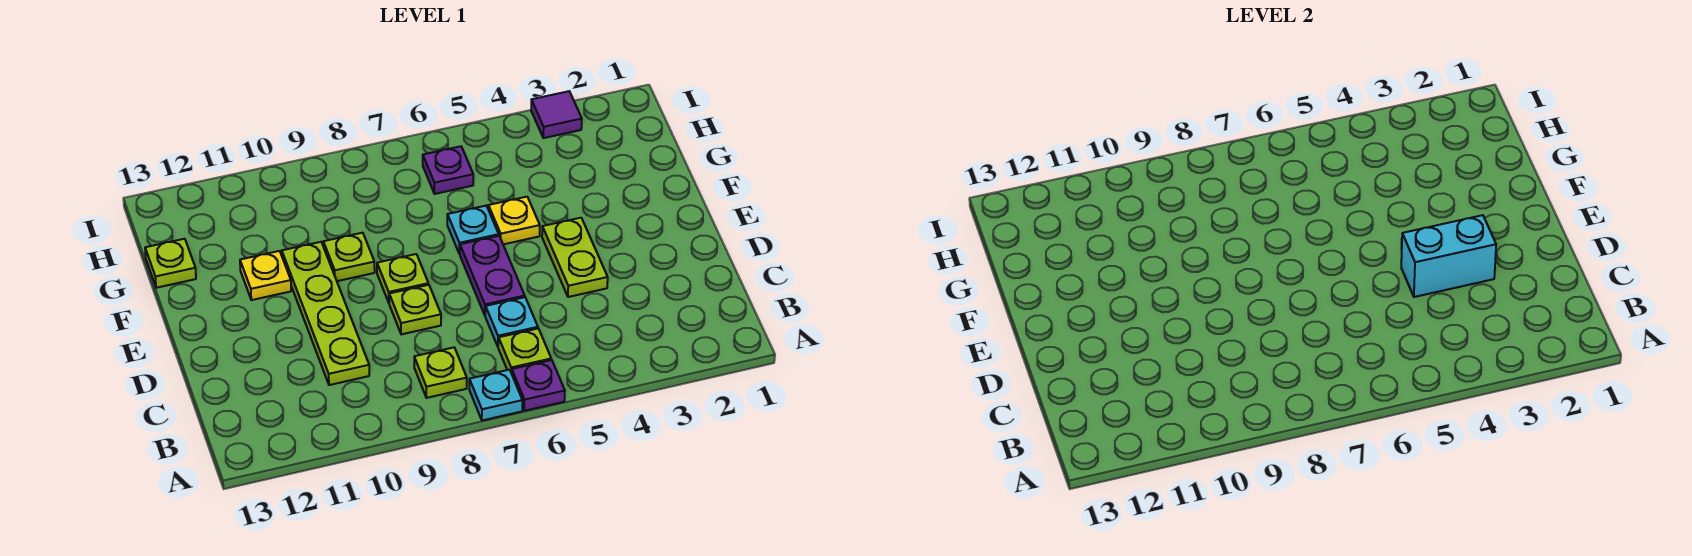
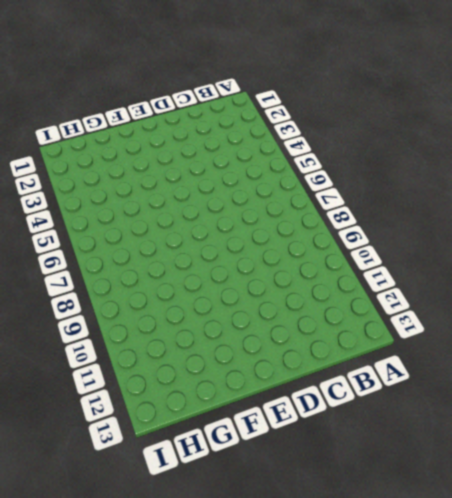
none -> purple plate A6 level 1
none -> cyan plate A7 level 1
none -> lime plate B6 level 1

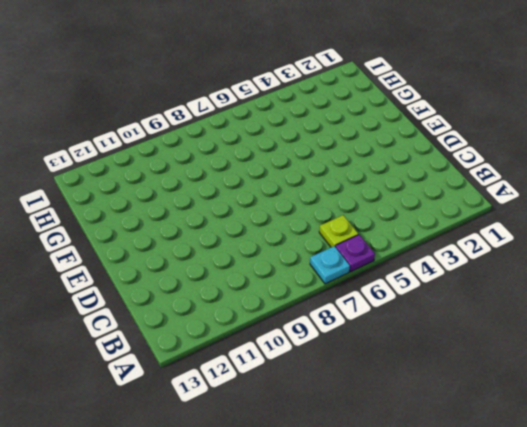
none -> lime plate B8 level 1
none -> cyan plate C6 level 1
none -> lime plate C10:F10 level 1

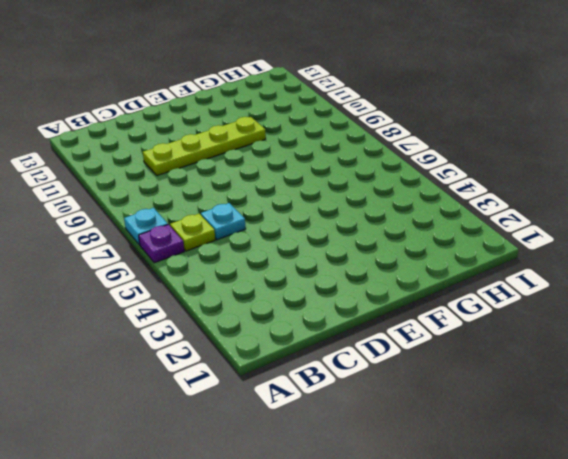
none -> lime plate B8 level 1
none -> lime plate D4:E4 level 1
none -> purple plate D6:E6 level 1

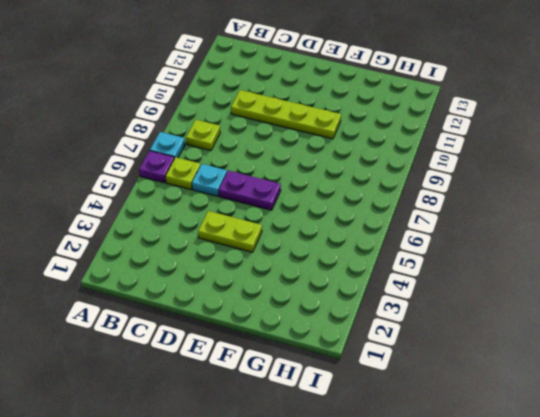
none -> lime plate D8 level 1
none -> lime plate E8 level 1
none -> yellow plate F5 level 1

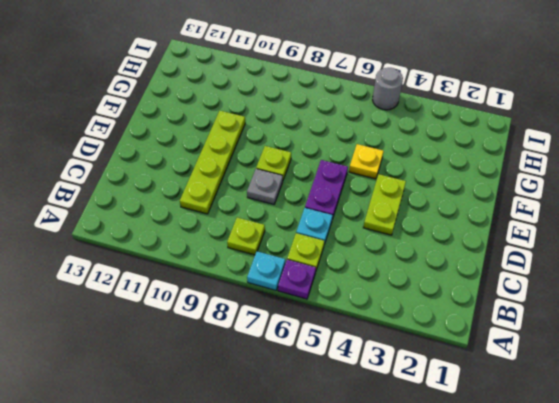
grey plate D8 level 1 -> lime plate D8 level 1
grey round brick I5 level 1 -> none
none -> cyan plate F6 level 1
none -> lime plate F9 level 1
none -> yellow plate F11 level 1

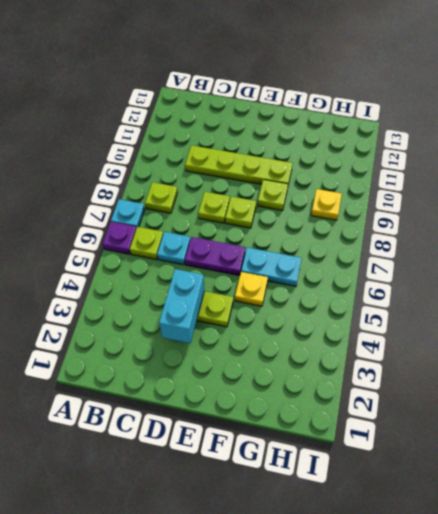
cyan plate F6:G6 level 1 -> cyan plate F6 level 1
yellow plate H9 level 1 -> yellow plate F11 level 1
none -> lime plate G13 level 1
none -> purple plate H6 level 1
none -> purple tile I3 level 1

